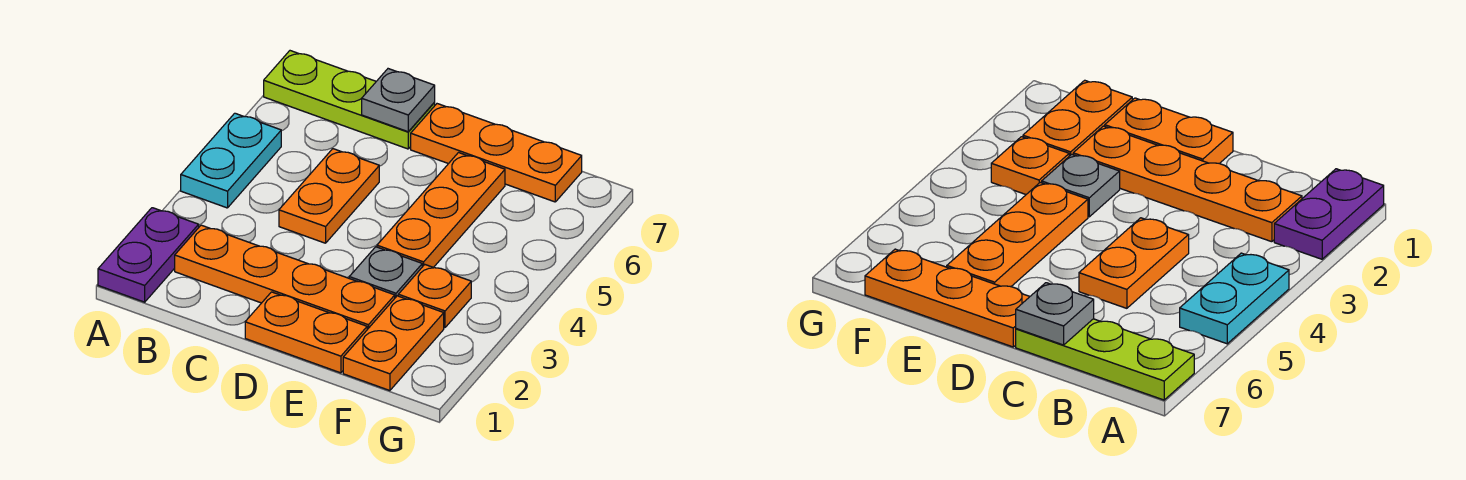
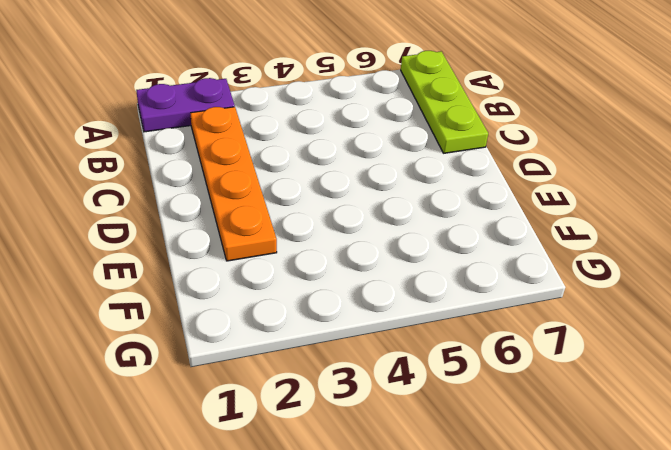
none -> cyan plate A4:A5 level 1
none -> orange plate C4:C5 level 1
none -> orange plate D1:E1 level 1

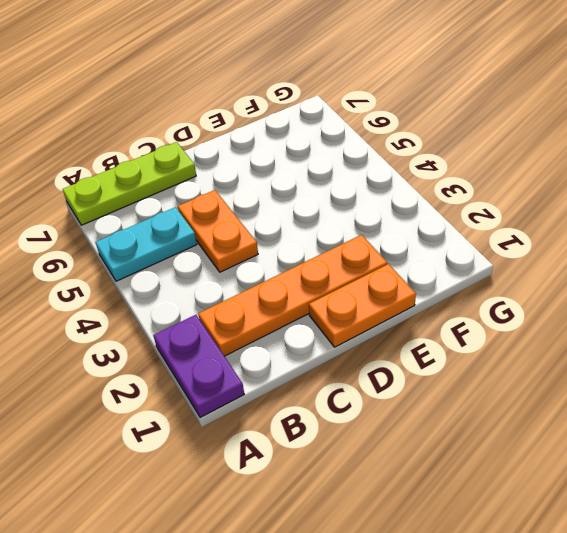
cyan plate A5:B5 level 1 -> cyan plate A4:A5 level 1
none -> orange plate D7:F7 level 1
none -> grey plate E3 level 1
none -> orange plate E4:E6 level 1

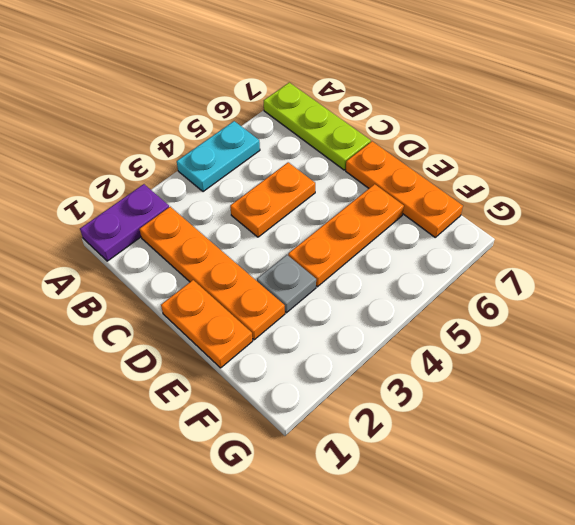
none -> orange plate F1:F2 level 1
none -> orange plate F3 level 1
none -> grey plate C7 level 2

